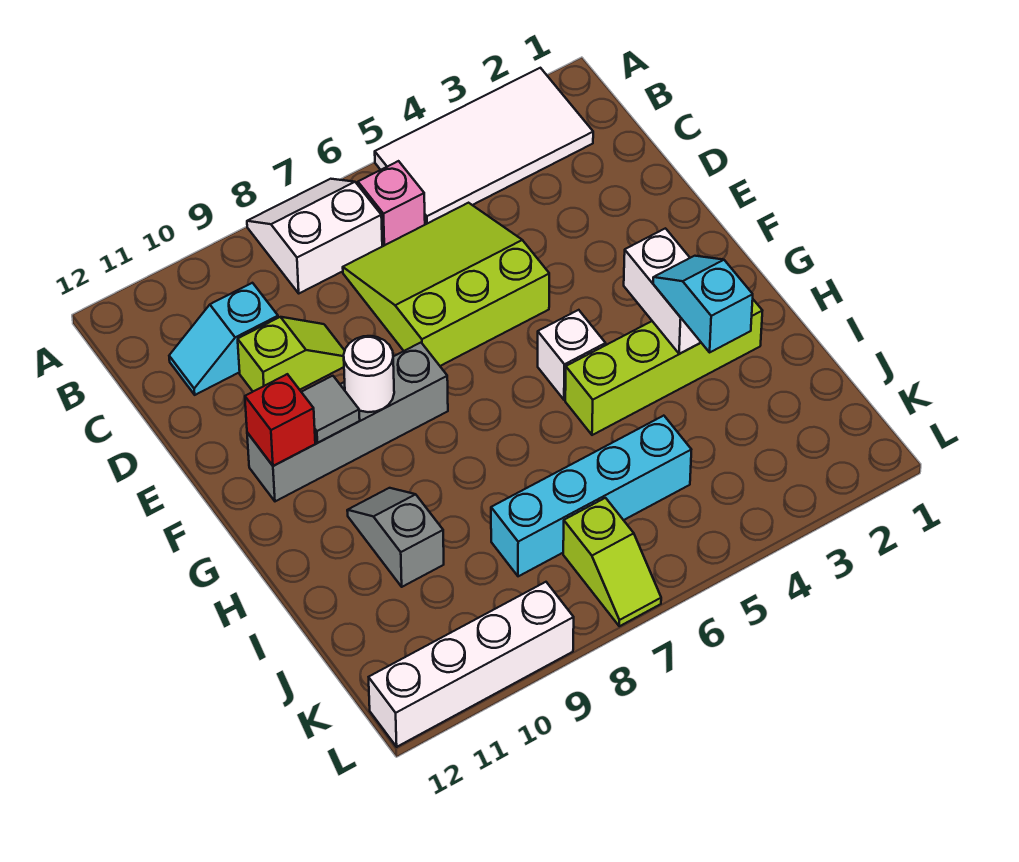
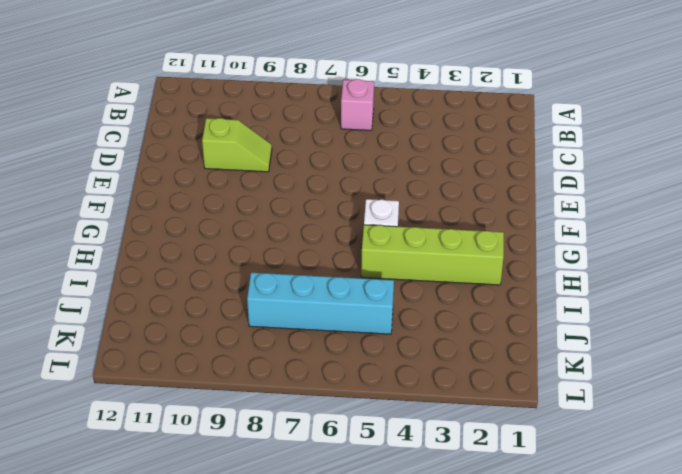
none -> white tile A2:B5 level 1
none -> white slope A7:B8 level 1 top B
none -> lime slope C5:E7 level 1 top E

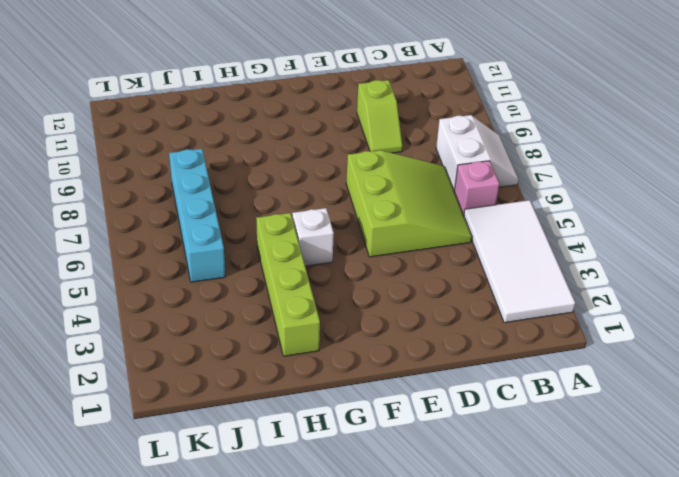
none -> cyan slope C10:C11 level 1 top 10
none -> grey brick F8:F11 level 1
none -> grey slope H10:I10 level 1 top I

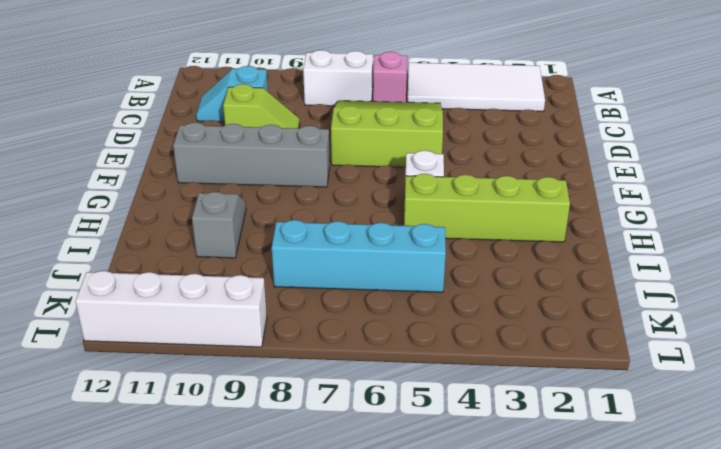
none -> lime slope K7:L7 level 1 top K
none -> white round brick F9 level 2
none -> grey tile F10 level 2

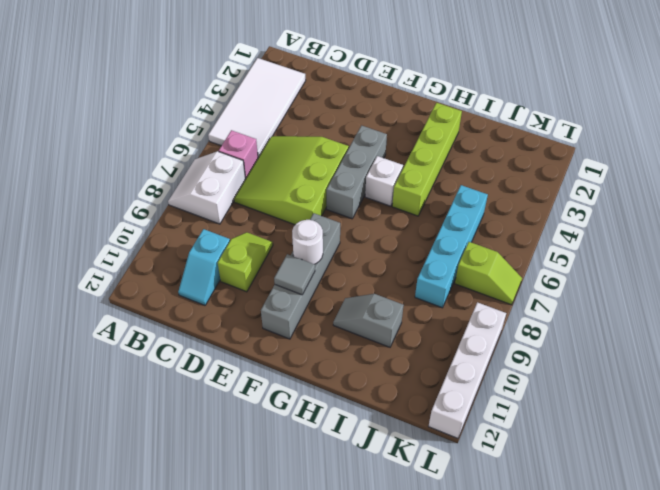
grey brick F4:F6 level 1 -> none
none -> red brick F11 level 2
none -> white brick G3:H3 level 2
none -> cyan slope H3:I3 level 3 top I

